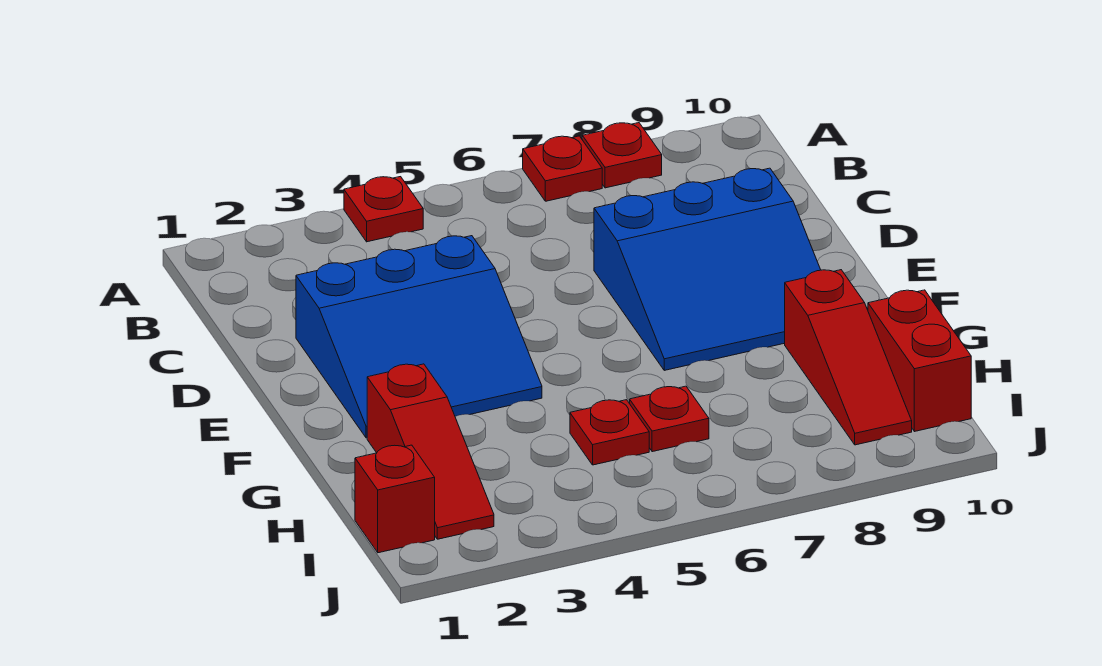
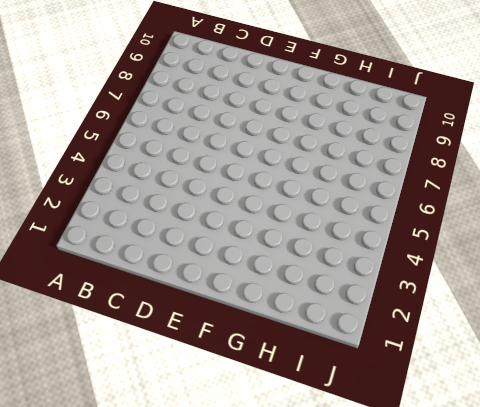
none -> red plate A4 level 1
none -> red plate A7 level 1

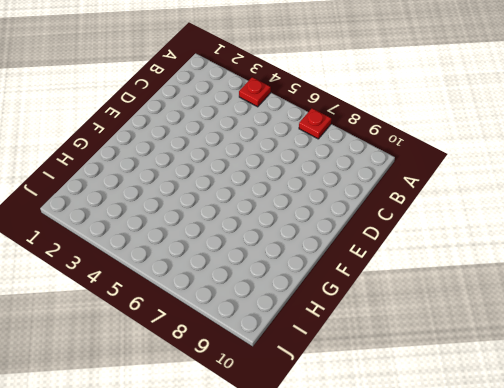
none -> red plate A8 level 1
none -> blue slope D2:F4 level 1 top D

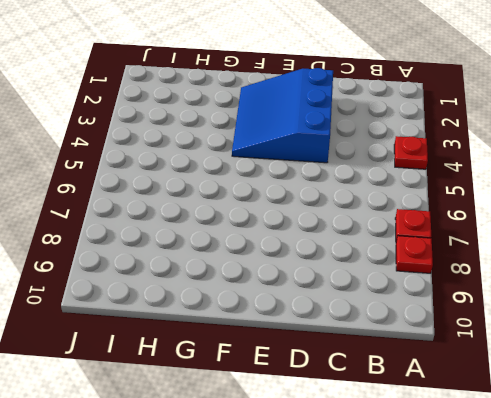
none -> blue slope D7:F9 level 1 top D
none -> red slope G2:I2 level 1 top G

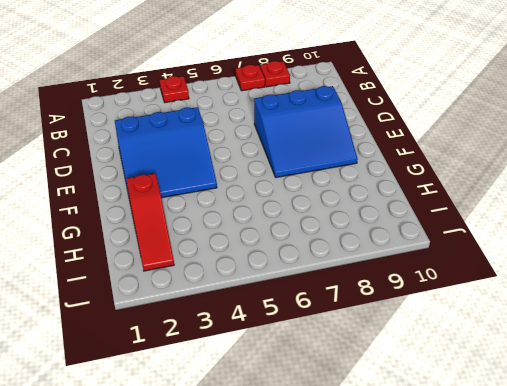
none -> red slope G9:I9 level 1 top G
none -> red plate H5 level 1

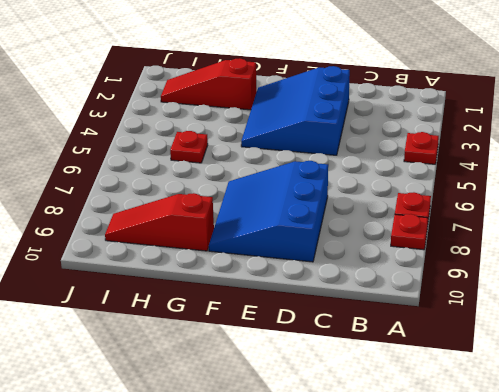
none -> red plate H6 level 1
none -> red brick H10:I10 level 1

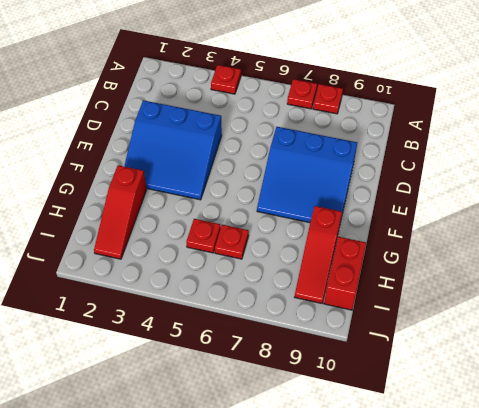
none -> red brick I1 level 1

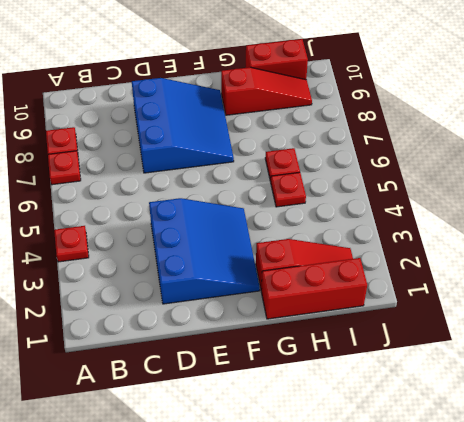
red brick G1:I1 level 1 -> red brick I1 level 1

